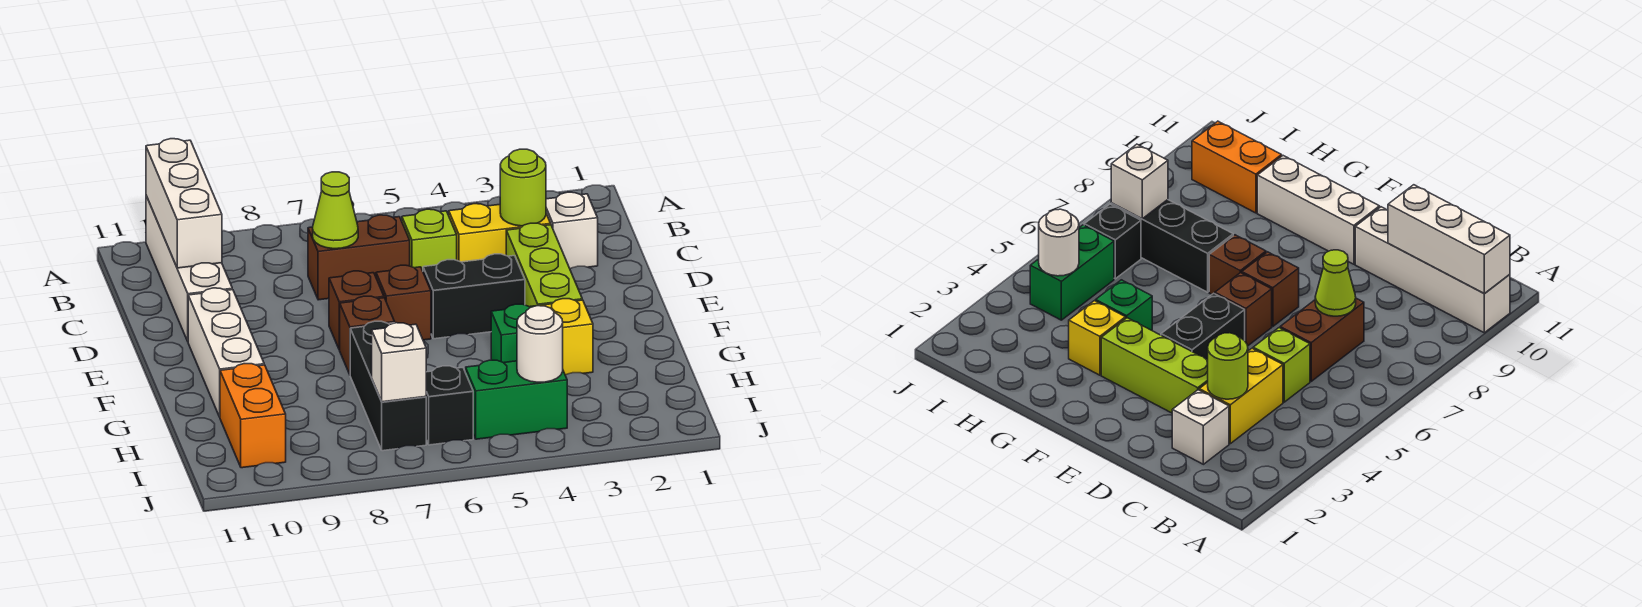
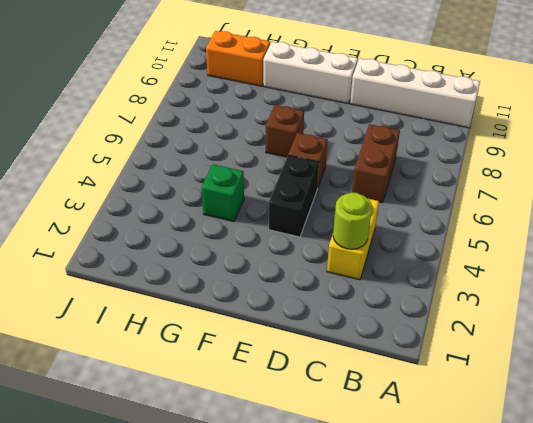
none -> white brick C2 level 1
none -> lime brick C5 level 1
none -> lime brick D3:F3 level 1

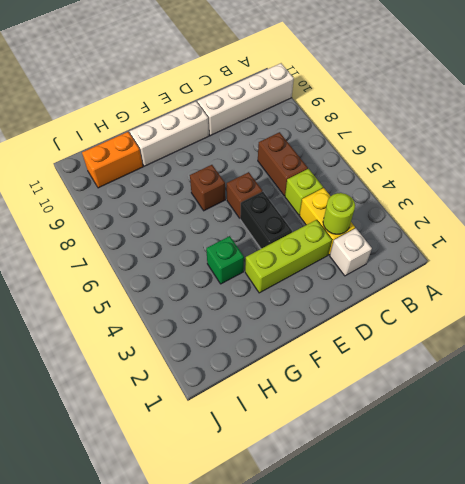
none -> brown brick E7 level 1
none -> yellow brick G3 level 1
none -> black brick G7:I7 level 1

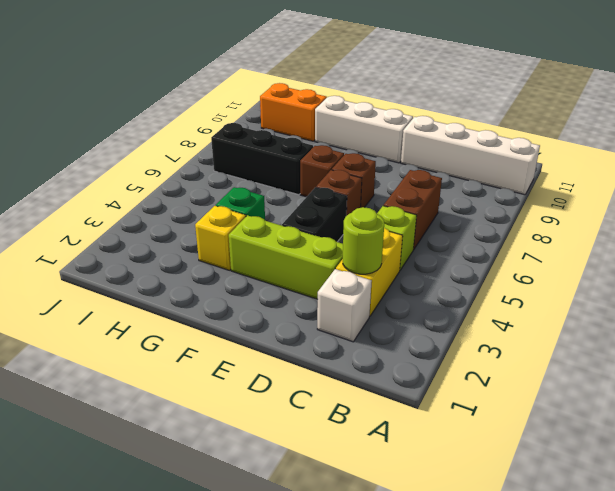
none -> green brick I4:I5 level 1
none -> black brick I6 level 1
none -> white brick A10:C10 level 2

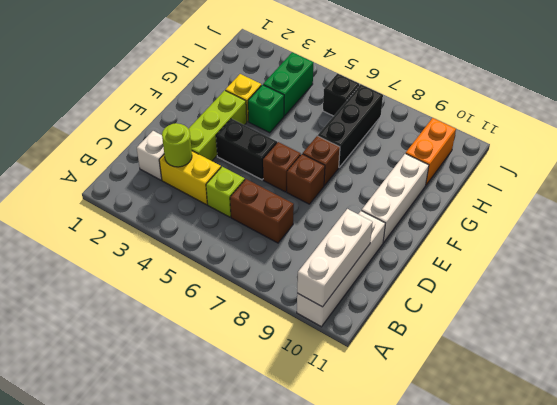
green brick H4:I4 level 1 -> green brick I4:I5 level 1
none -> lime cone C7 level 2
none -> white round brick I4 level 2
none -> white brick I7 level 2

